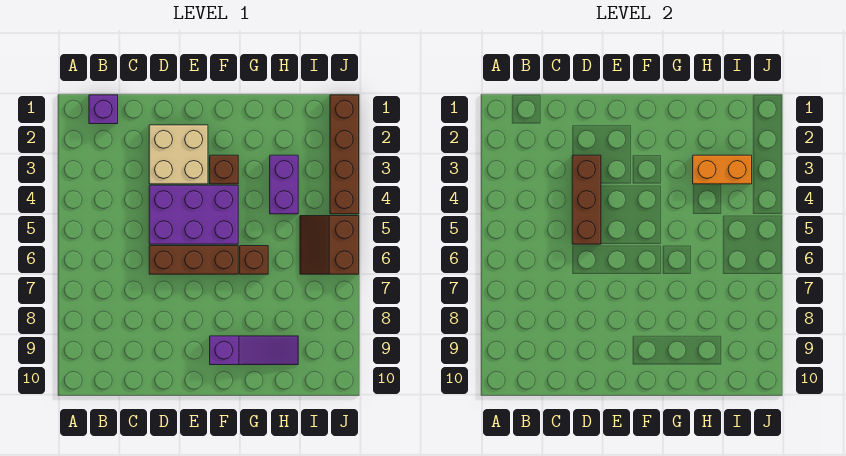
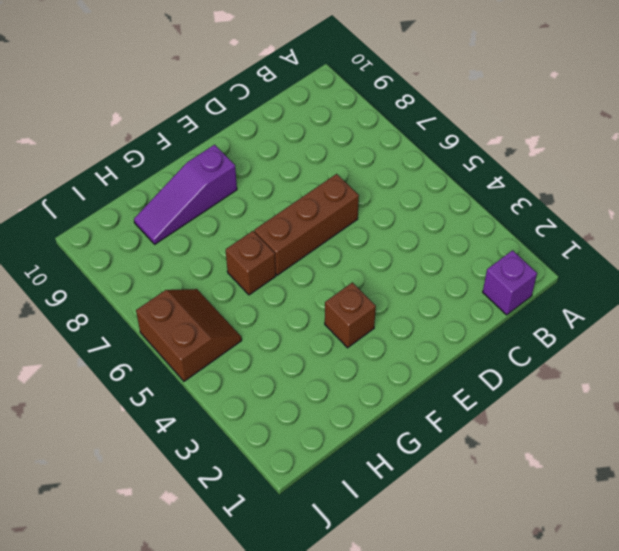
none -> tan brick D2:E3 level 1
none -> purple brick D4:F5 level 1
none -> purple brick H3:H4 level 1

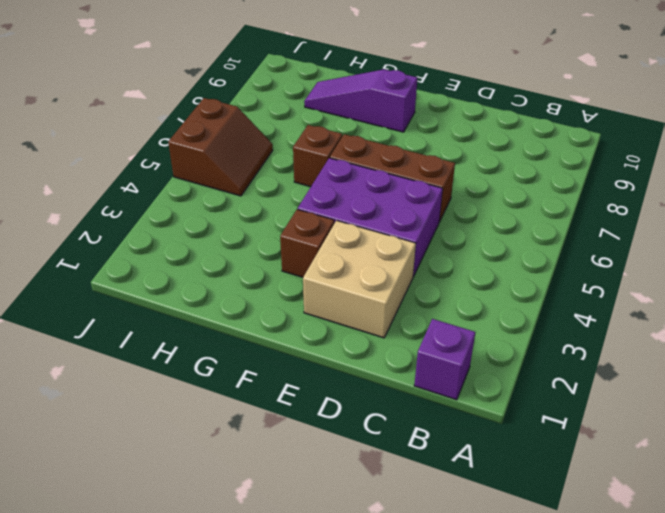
none -> purple brick H3:H4 level 1
none -> brown brick J1:J4 level 1
none -> brown brick D3:D5 level 2

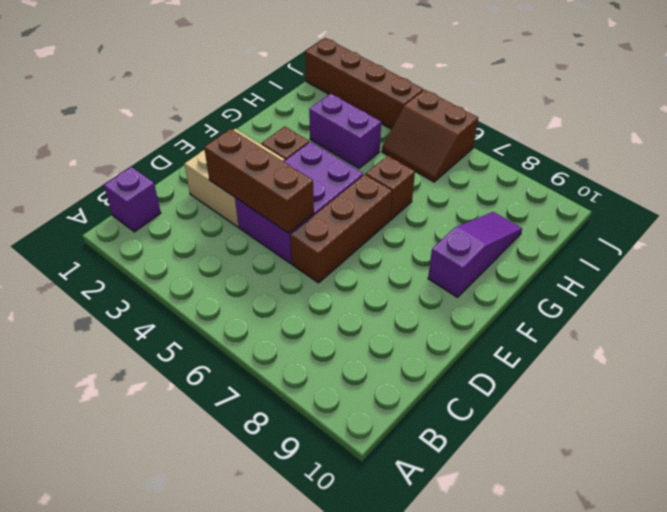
none -> orange brick H3:I3 level 2

